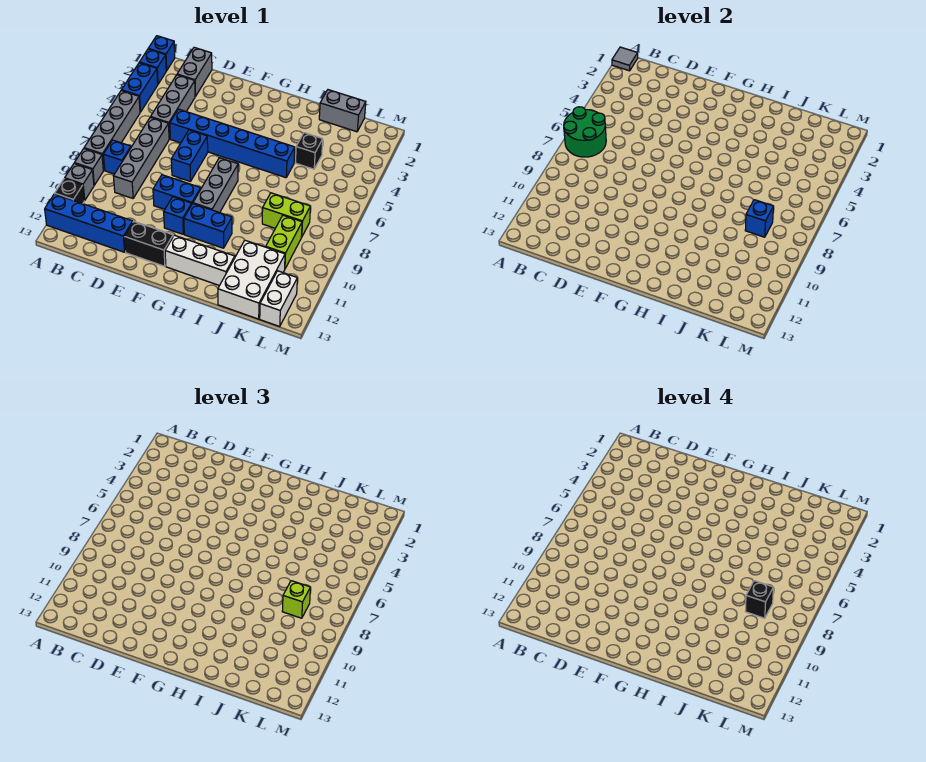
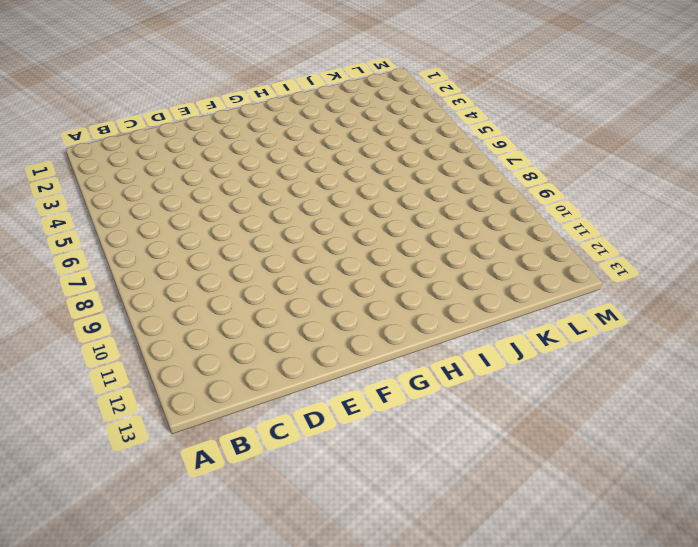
none -> blue brick A1 level 1
none -> blue brick A2 level 1
none -> blue brick A3:A4 level 1
none -> grey brick A5:A8 level 1

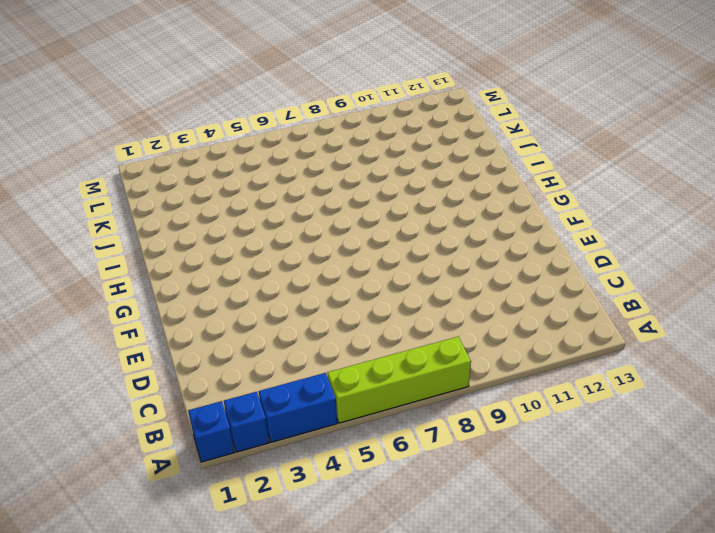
lime brick A5:A8 level 1 -> grey brick A5:A8 level 1
none -> grey brick A9 level 1
none -> grey brick A10 level 1
none -> black brick A11 level 1
none -> blue brick A12:D12 level 1

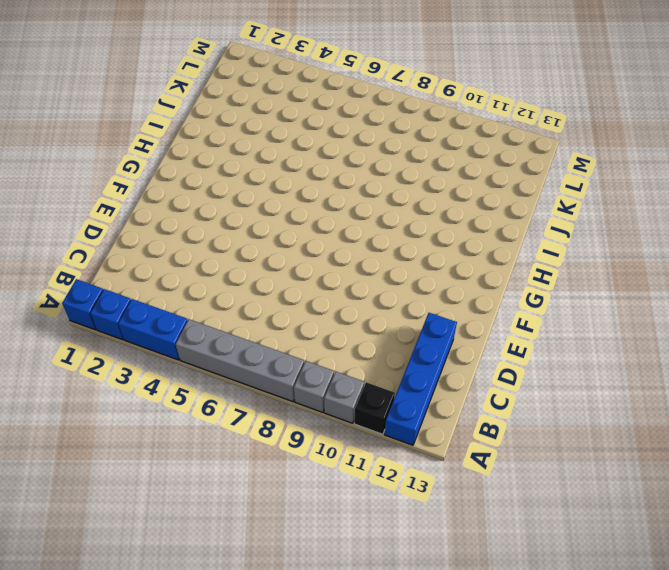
none -> blue brick B8 level 1
none -> grey brick C1:C2 level 1
none -> grey brick C3:C5 level 1
none -> grey brick C6:C9 level 1

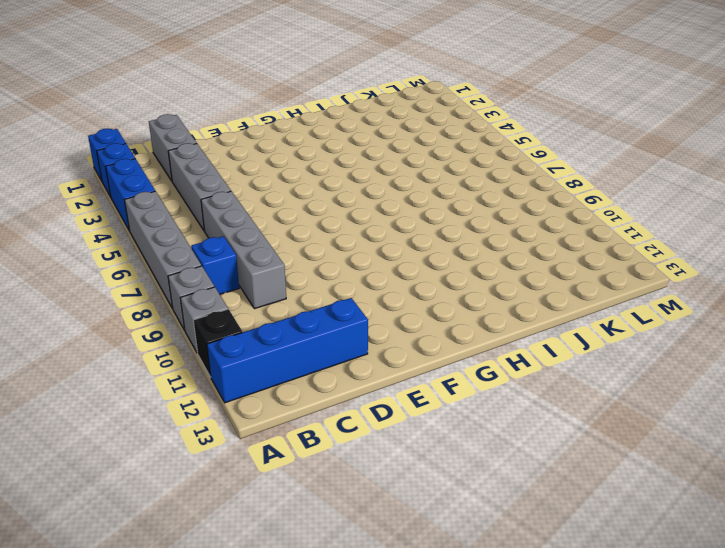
none -> blue brick D5:I5 level 1
none -> blue brick E6:E7 level 1
none -> blue brick E9:F9 level 1
none -> black brick E12:F12 level 1

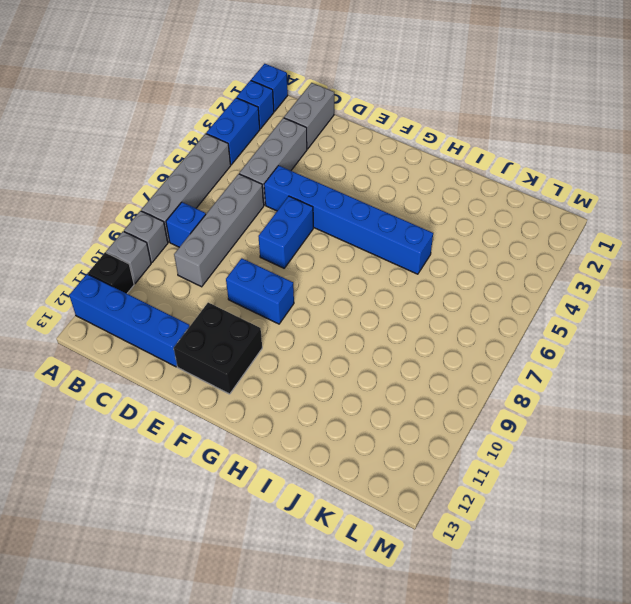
black brick E11:F12 level 1 -> black brick E12:F12 level 1
none -> blue brick F10 level 1
none -> grey brick G7:G9 level 1
none -> blue brick G10:H10 level 1
none -> white brick G12:I12 level 1

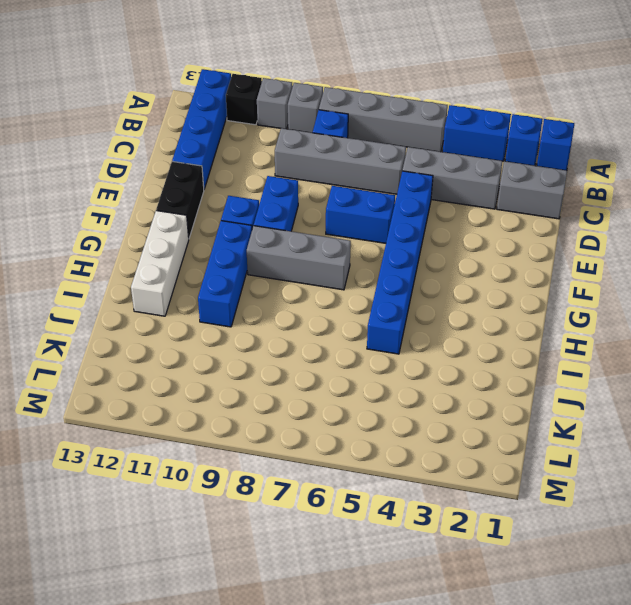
blue brick G10:I10 level 1 -> blue brick G10:H10 level 1
none -> grey brick J1:K1 level 1
none -> black brick J4 level 1
none -> lime brick J8:K8 level 1
none -> white brick J11:K13 level 1

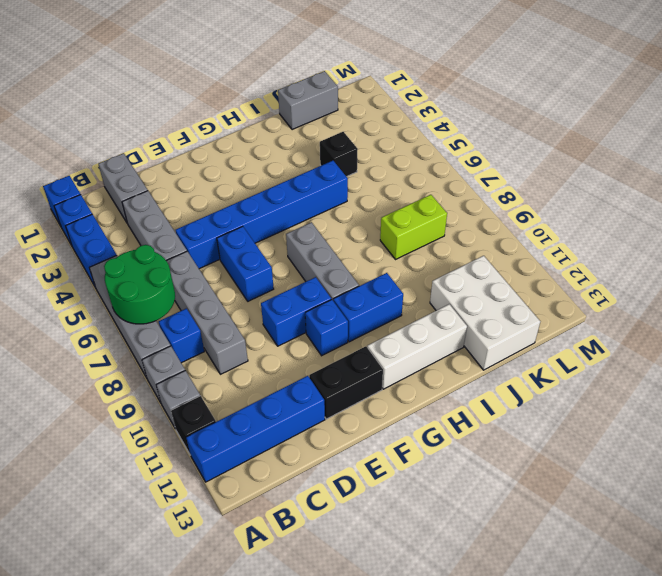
none -> lime brick K9:K10 level 1
none -> white brick L12:L13 level 1
none -> grey tile A1 level 2
none -> blue brick K8 level 2

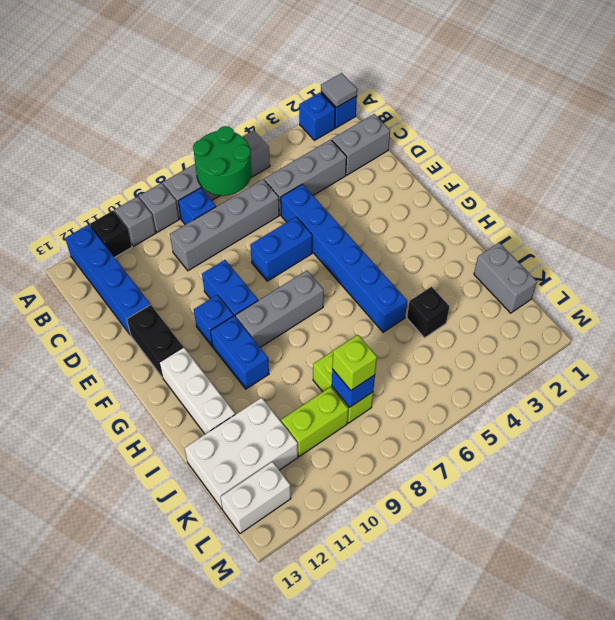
none -> blue brick A3:A4 level 1
none -> black brick K8 level 4

